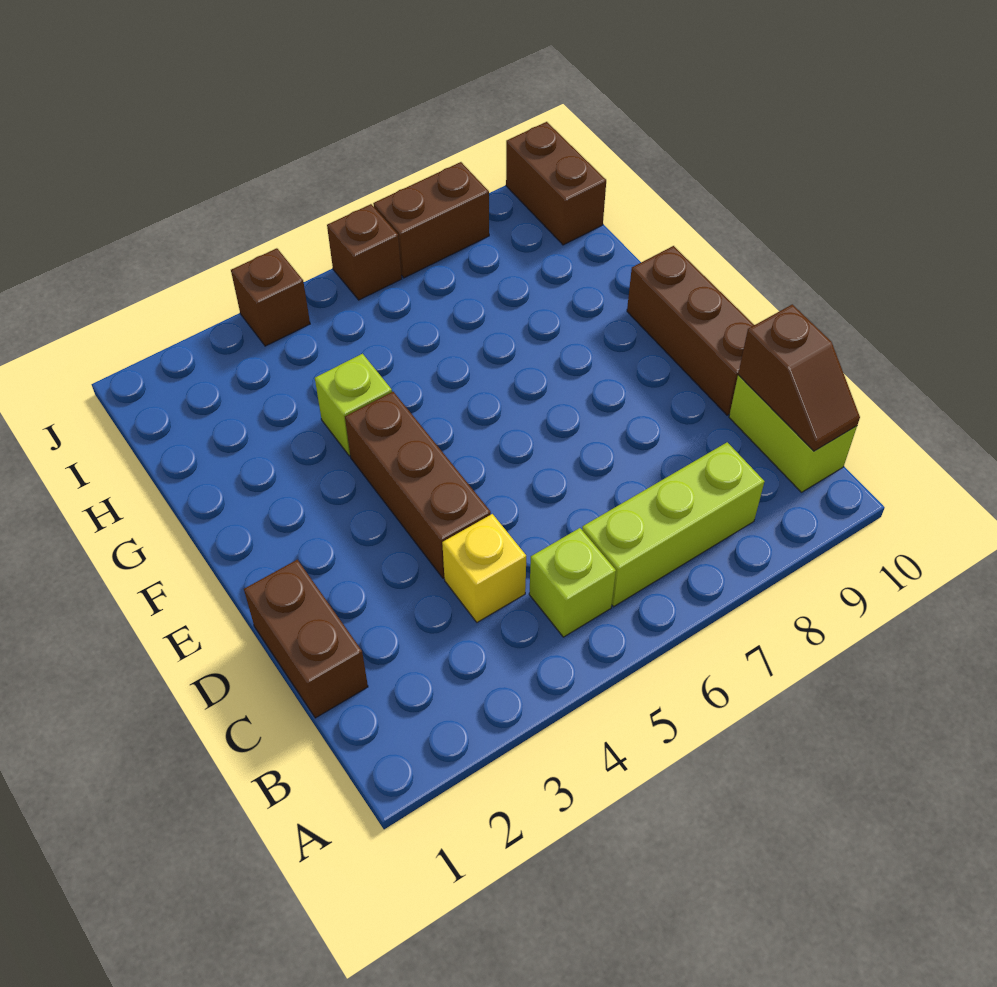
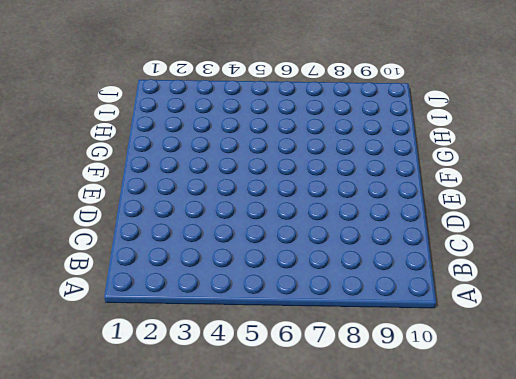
none -> lime brick B5 level 1
none -> lime brick B6:B8 level 1
none -> lime brick B10:C10 level 1

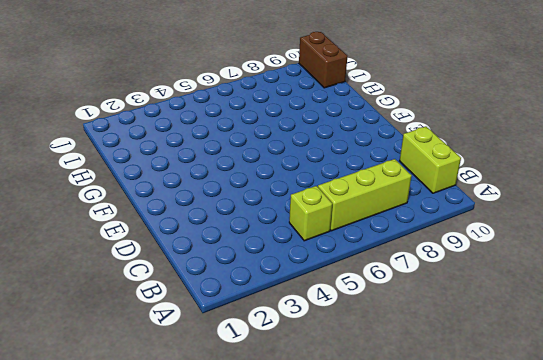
none -> brown brick C1:D1 level 1
none -> yellow brick C4 level 1
none -> brown brick D4:F4 level 1

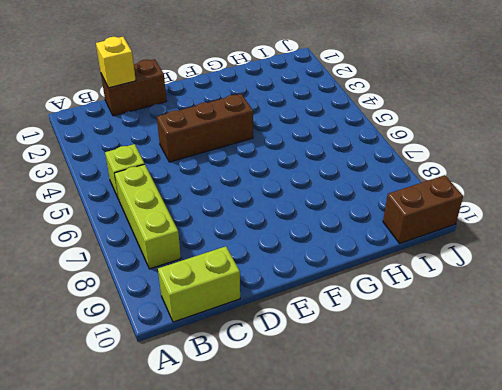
yellow brick C1 level 2 -> yellow brick C4 level 1
none -> brown brick D10:F10 level 1
none -> lime brick G4 level 1
none -> brown brick J4 level 1

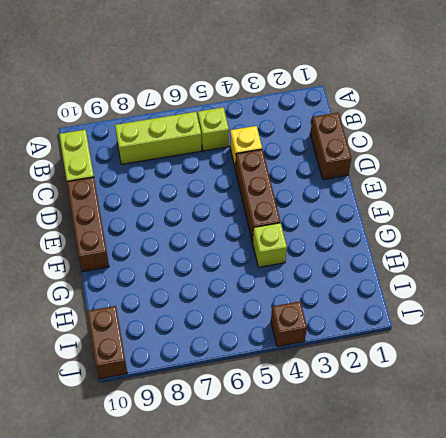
none -> brown brick J6 level 1
none -> brown brick J7:J8 level 1
none -> brown slope B10:C10 level 2 top C

